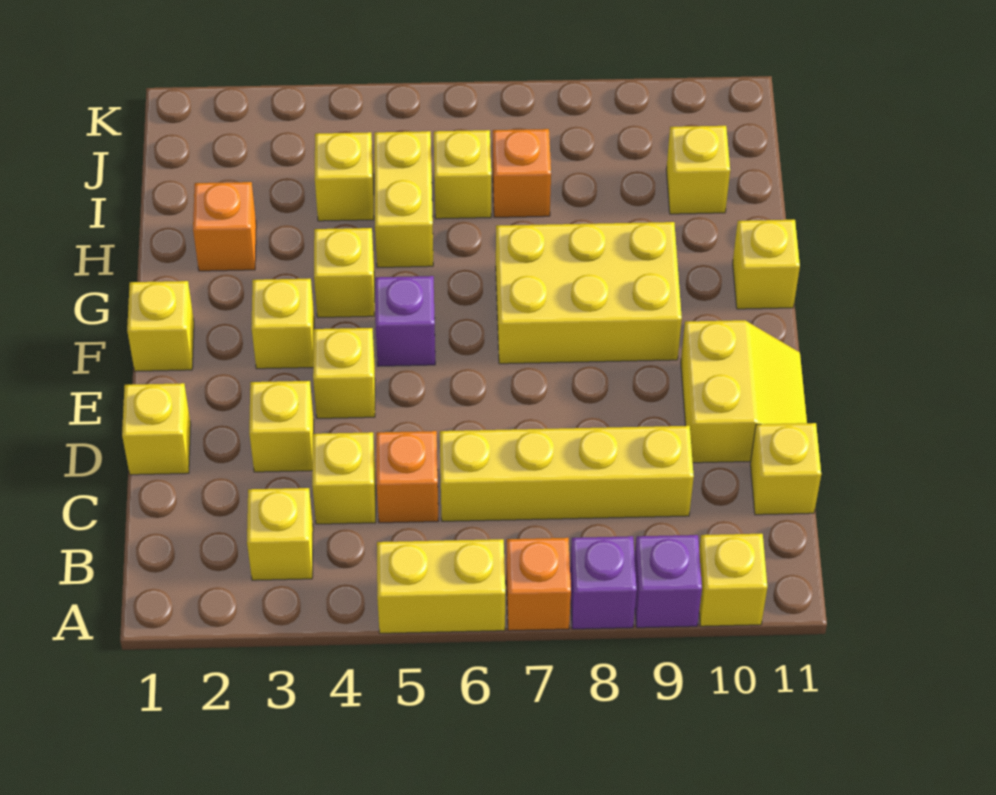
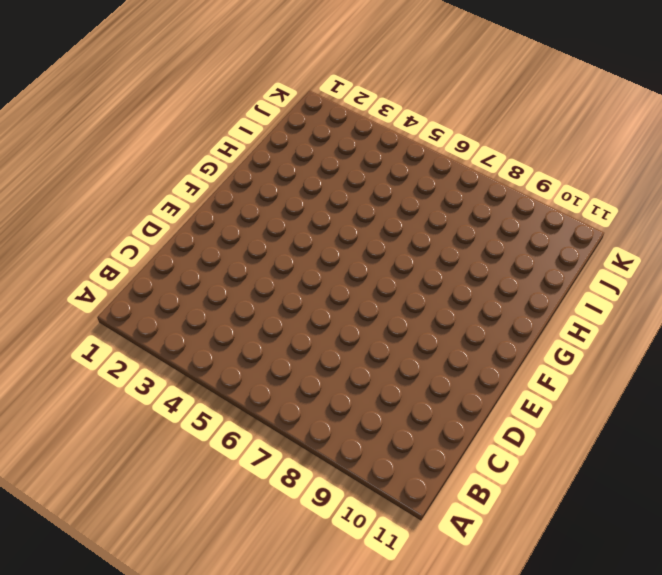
none -> yellow brick A5:A6 level 1
none -> orange brick A7 level 1
none -> purple brick A8 level 1

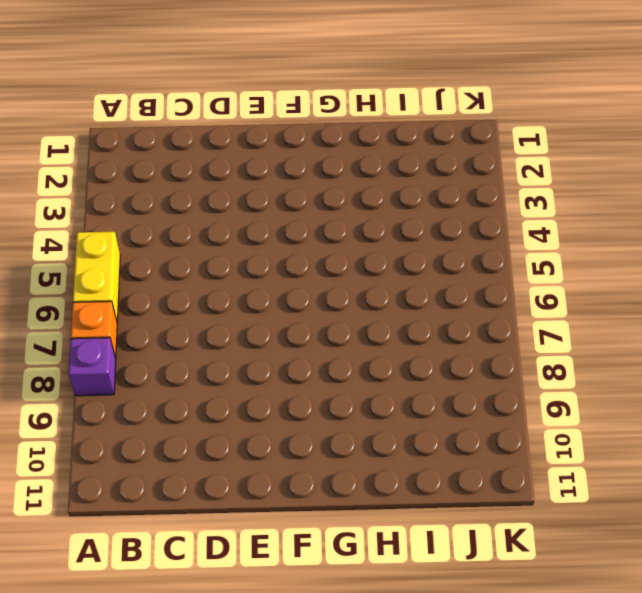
none -> purple brick A9 level 1
none -> yellow brick A10 level 1
none -> yellow brick B3 level 1

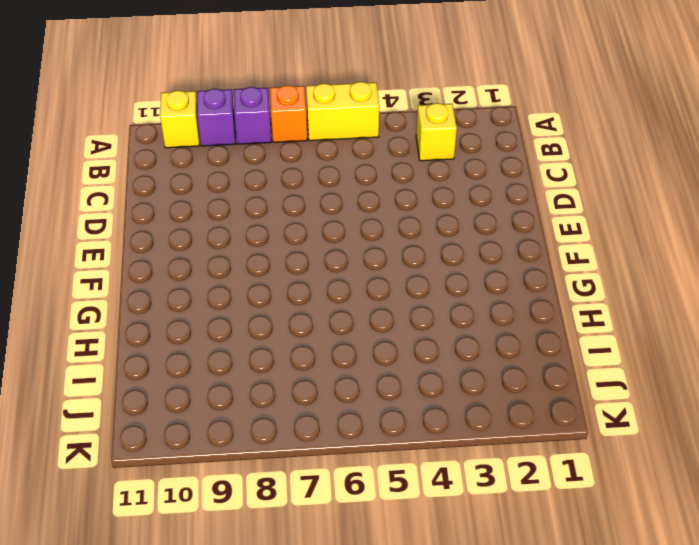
none -> yellow brick C4 level 1
none -> orange brick C5 level 1
none -> yellow brick C6:C9 level 1

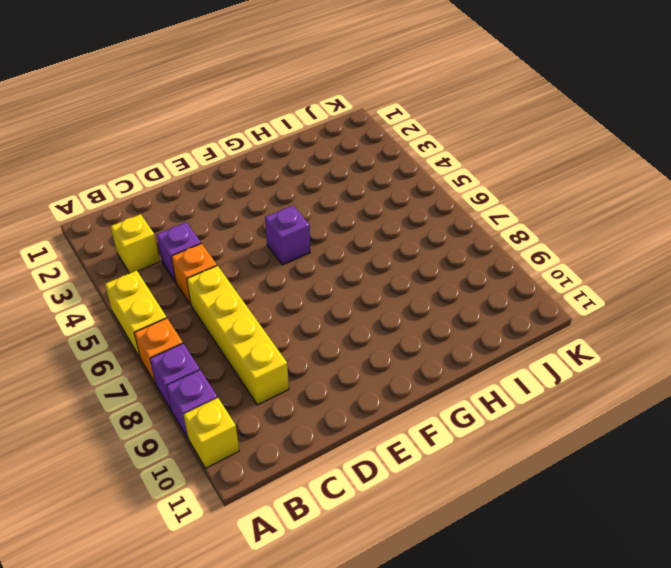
purple brick C4 level 1 -> yellow brick C4 level 1
none -> yellow brick C11 level 1
none -> yellow brick D1 level 1
none -> yellow brick D3 level 1

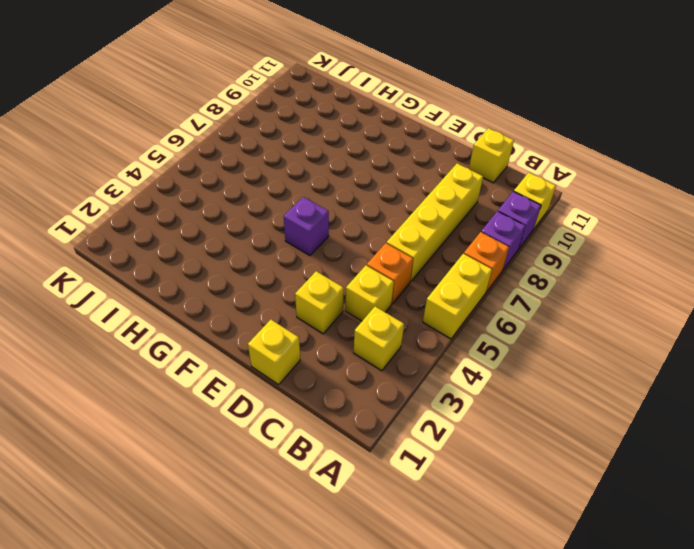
none -> yellow slope D10:E11 level 1 top 10
none -> yellow brick E4 level 1
none -> yellow brick F1 level 1

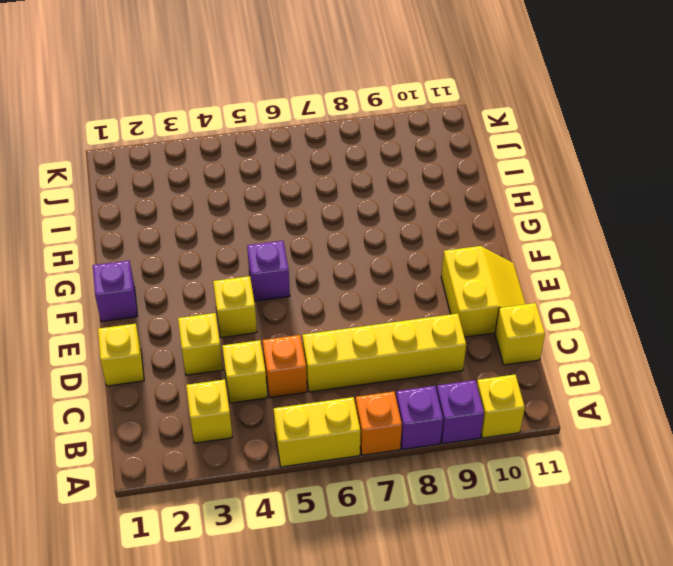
purple brick F1 level 1 -> yellow brick F1 level 1
none -> yellow brick F3 level 1
none -> yellow brick F7:G9 level 1
none -> yellow brick G4 level 1

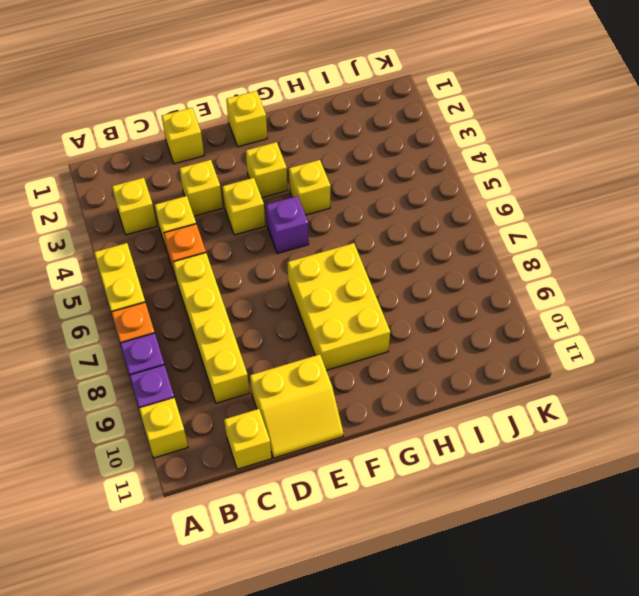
none -> yellow brick G11 level 1
none -> orange brick H2 level 1
none -> yellow brick H5:I5 level 1

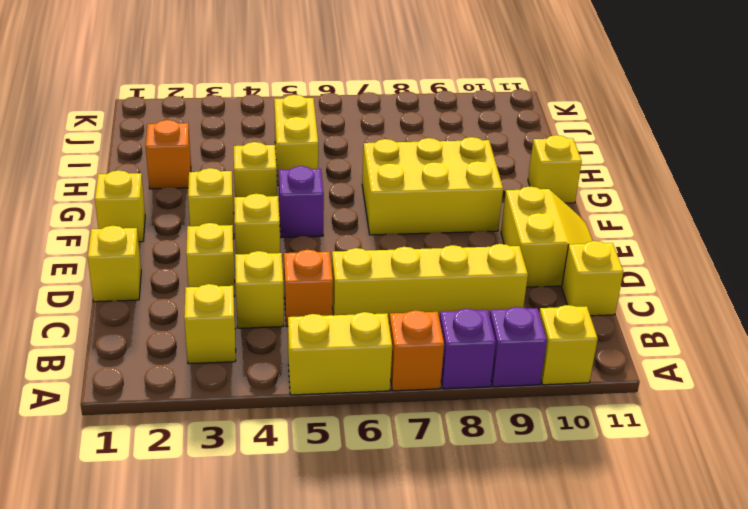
none -> yellow brick I4 level 1
none -> yellow brick I6 level 1
none -> orange brick I7 level 1

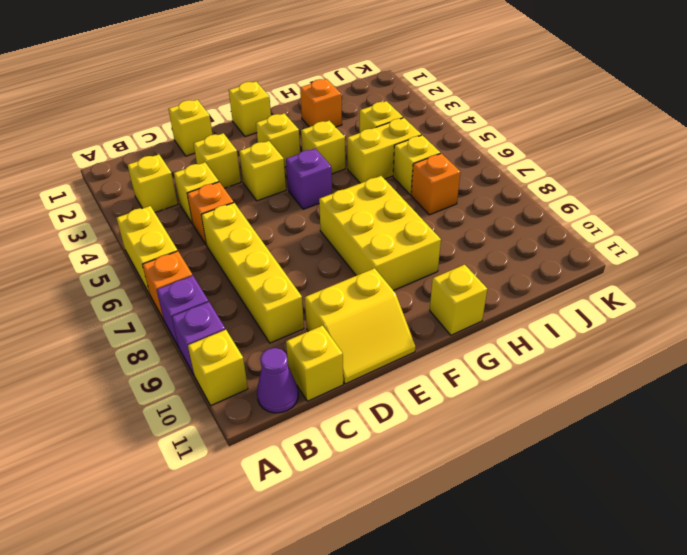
purple cone B11 level 1 -> none
none -> yellow brick I10 level 1

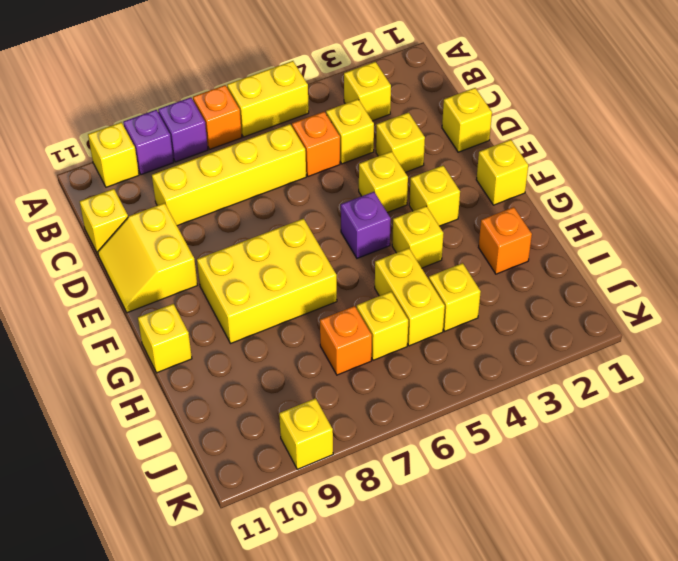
yellow brick K9 level 1 -> yellow brick I10 level 1

